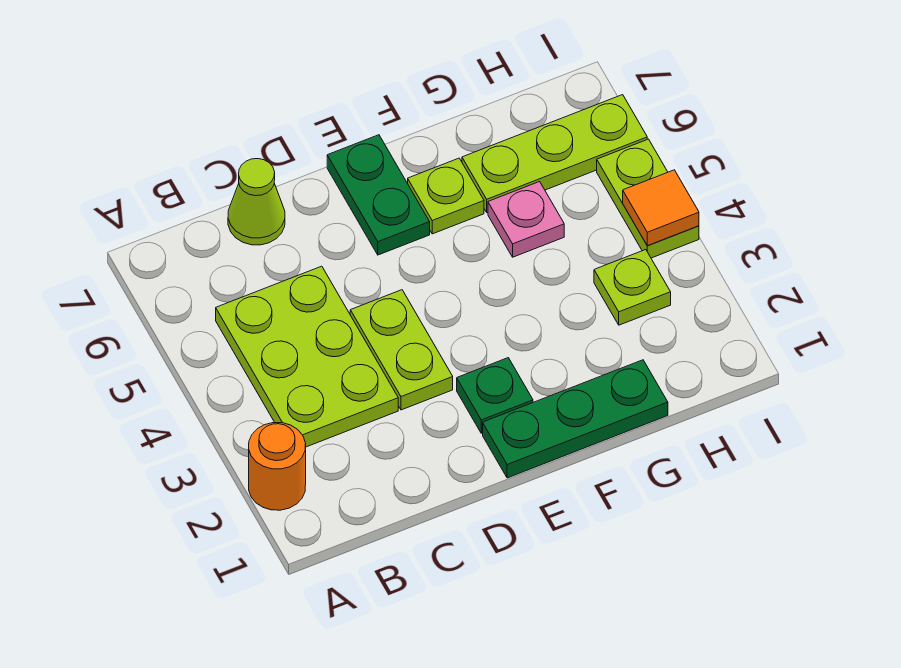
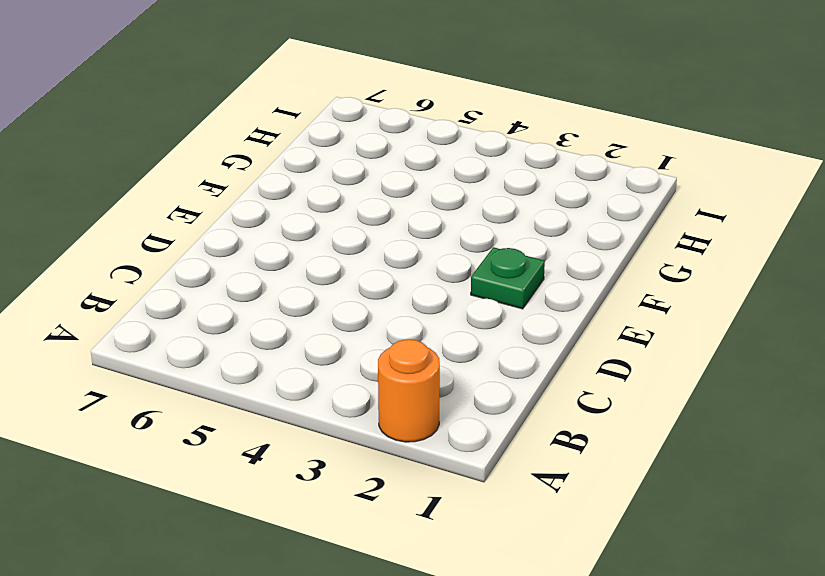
none -> lime plate B3:C5 level 1
none -> lime cone C7 level 1
none -> lime plate D3:D4 level 1

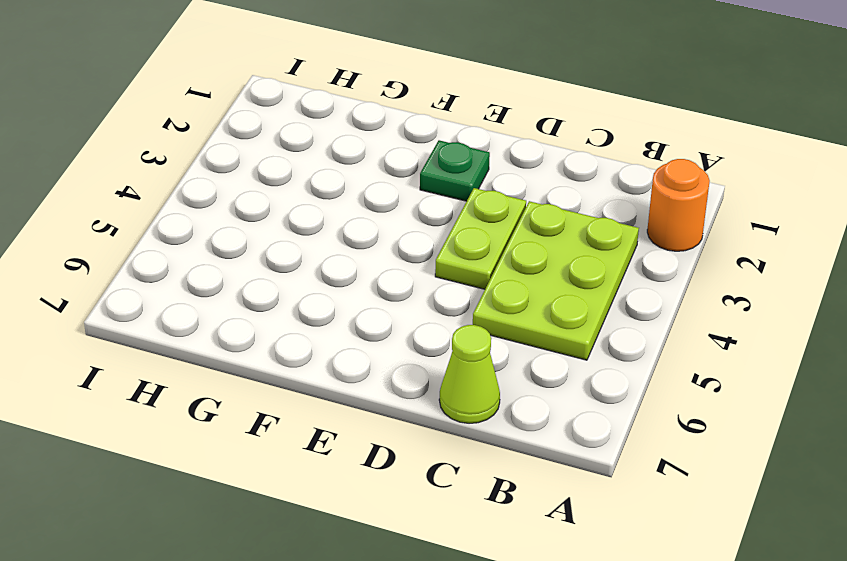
none -> green plate E1:G1 level 1
none -> green plate E6:E7 level 1
none -> lime plate F6 level 1

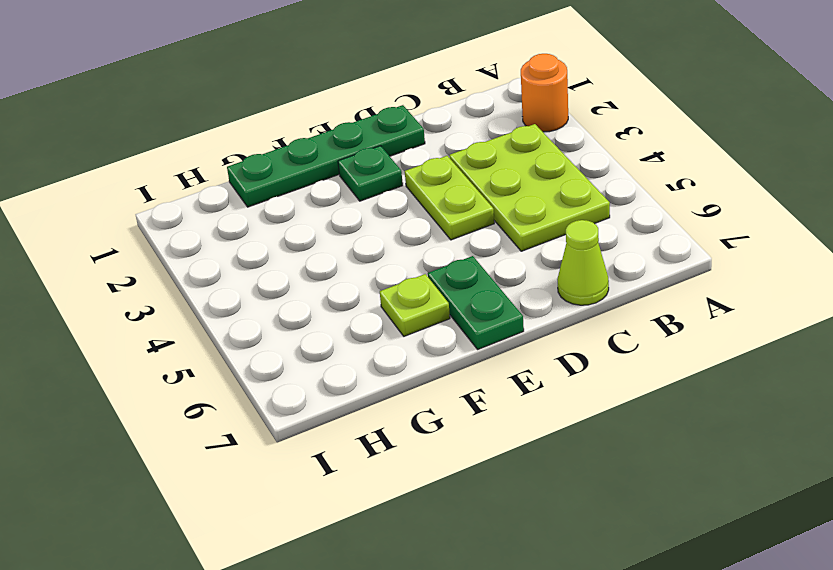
green plate D1:G1 level 1 -> green plate E1:G1 level 1
none -> pink plate G5 level 1
none -> lime plate G6:I6 level 1
none -> lime plate H3 level 1

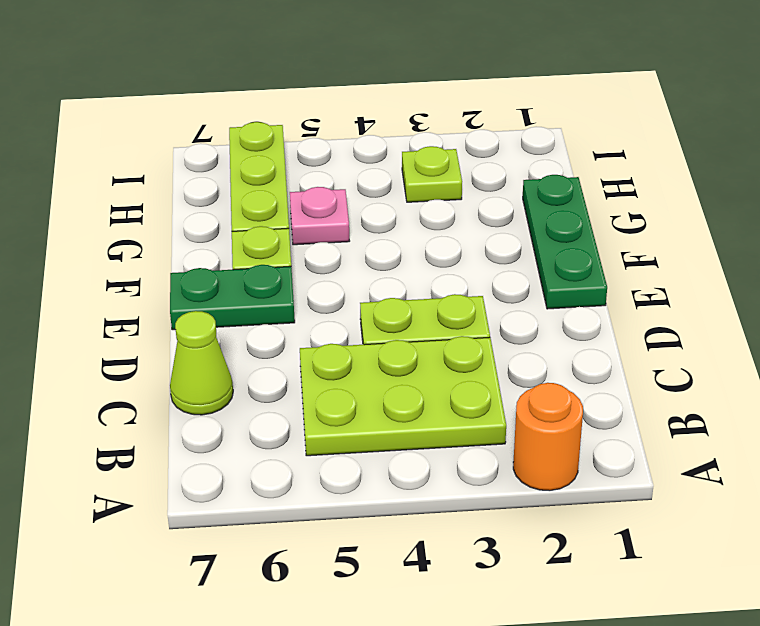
none -> green plate E2 level 1
none -> lime plate I4:I5 level 1
none -> orange tile I4 level 2

